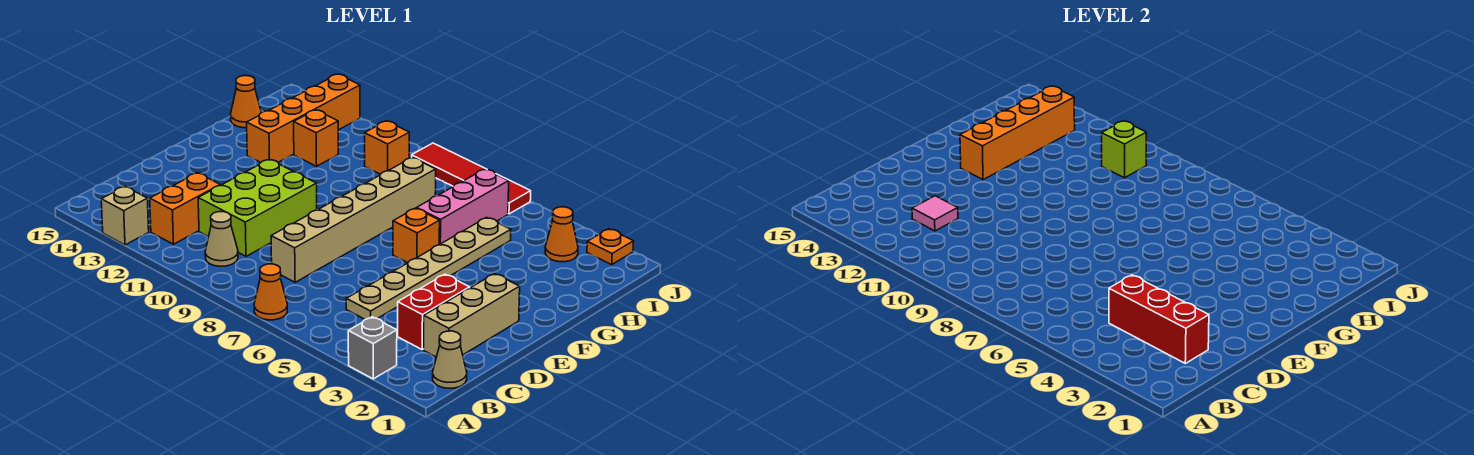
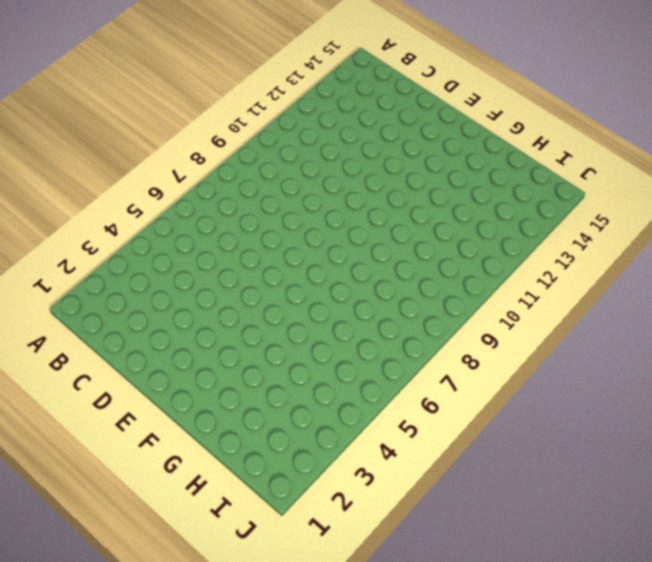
none -> grey brick A3 level 1
none -> orange cone A7 level 1
none -> tan brick A13 level 1

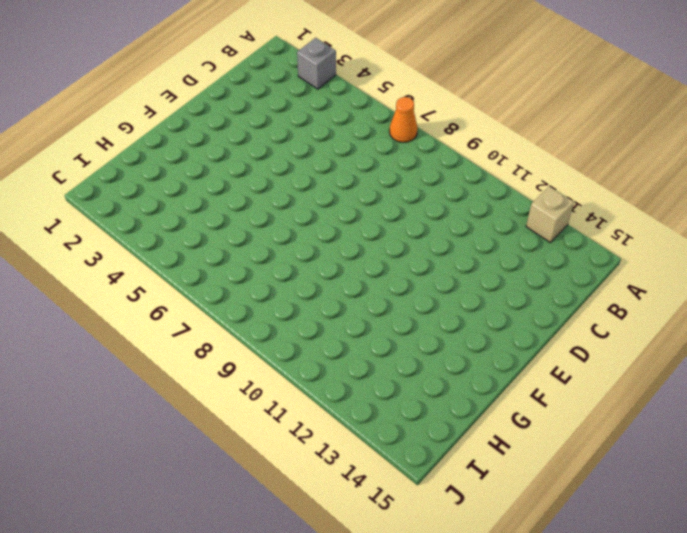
none -> tan cone B1 level 1
none -> tan cone B10 level 1
none -> orange brick B12:C12 level 1

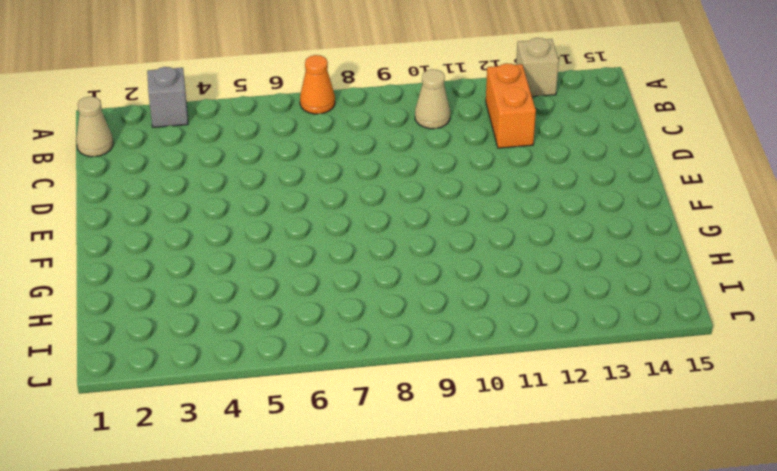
none -> tan brick C2:E2 level 1
none -> red brick C3:D3 level 1
none -> tan plate C5:H5 level 1

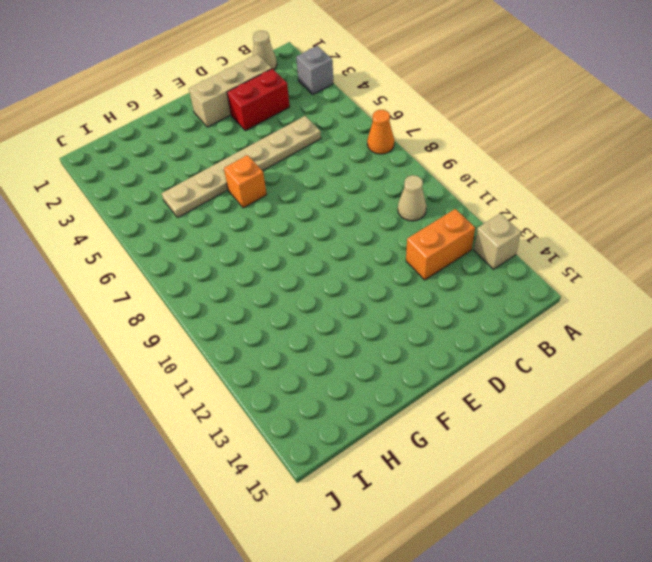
none -> tan brick C8:H8 level 1
none -> lime brick C10:E11 level 1
none -> pink brick G6:I6 level 1

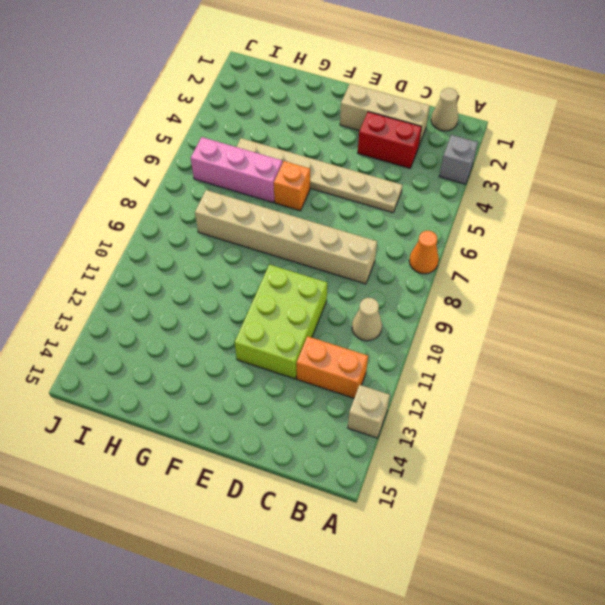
lime brick D10:E12 level 1 -> lime brick C10:E11 level 1
none -> orange brick G13:J13 level 1
none -> orange brick H12 level 1
none -> orange cone H15 level 1

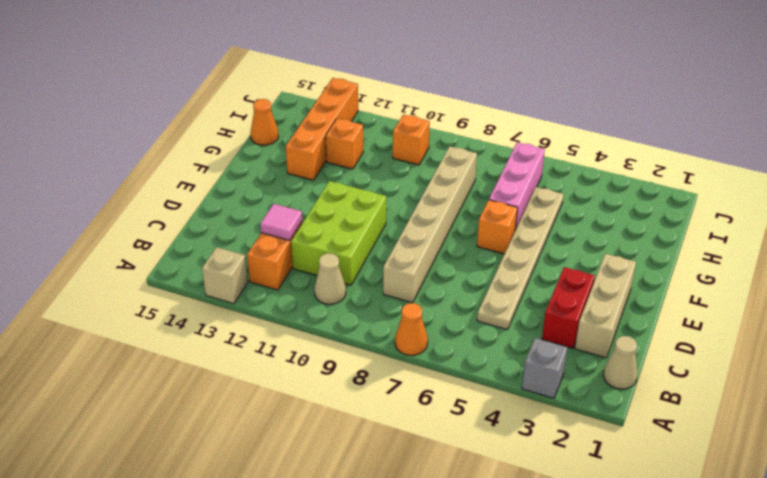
none -> orange cone I3 level 1
none -> orange plate J2 level 1
none -> red tile J6:J9 level 1

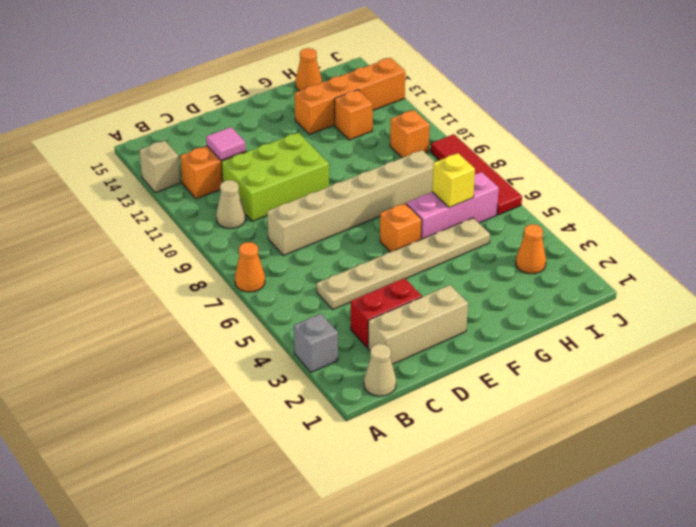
yellow brick H6 level 2 -> none
none -> orange plate J2 level 1
none -> red brick C2:C4 level 2
none -> orange brick F13:I13 level 2

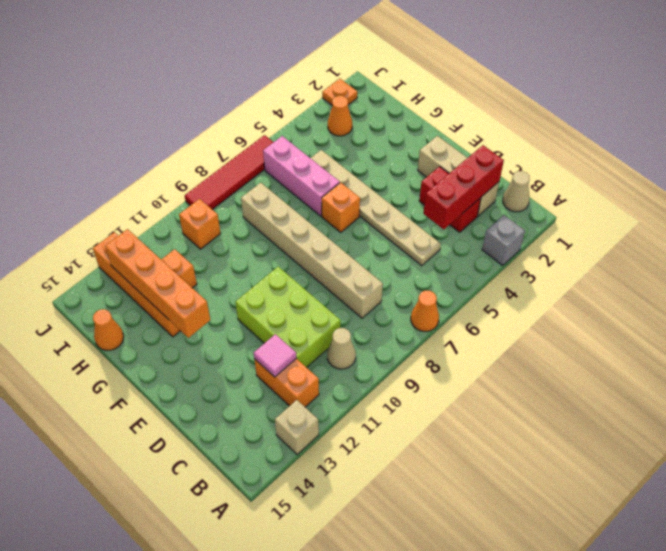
none -> lime brick I10 level 2

